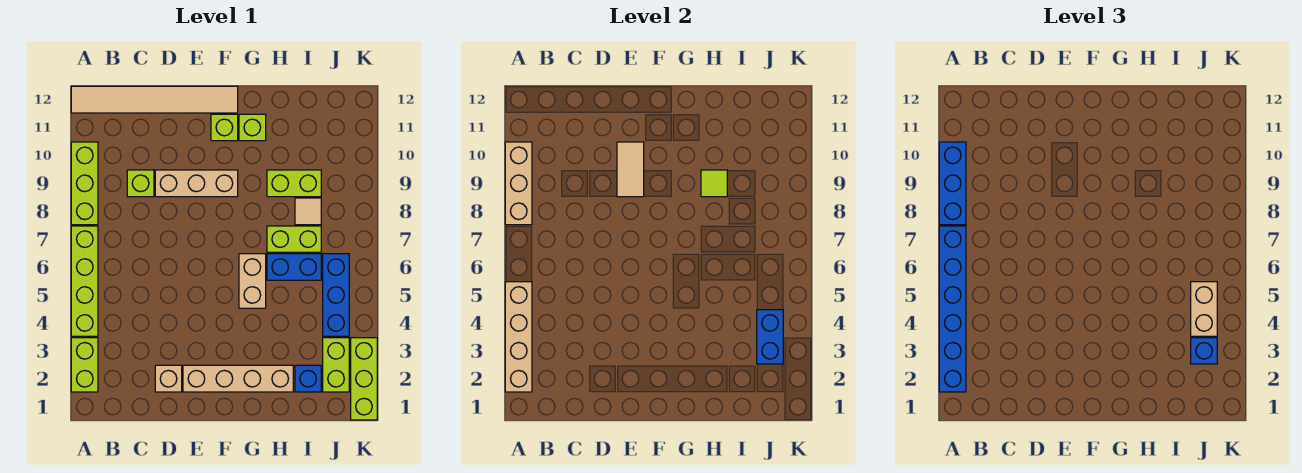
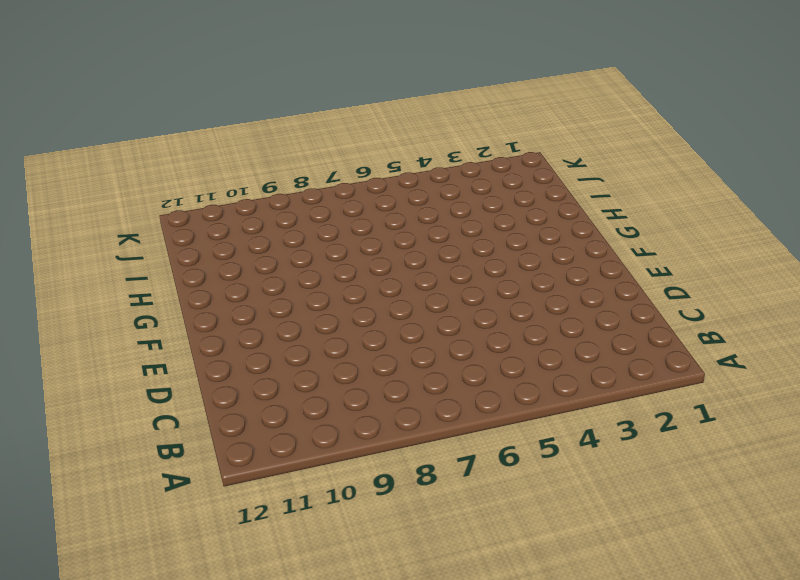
none -> lime brick A2:A3 level 1
none -> lime brick A4:A7 level 1
none -> lime brick A8:A10 level 1

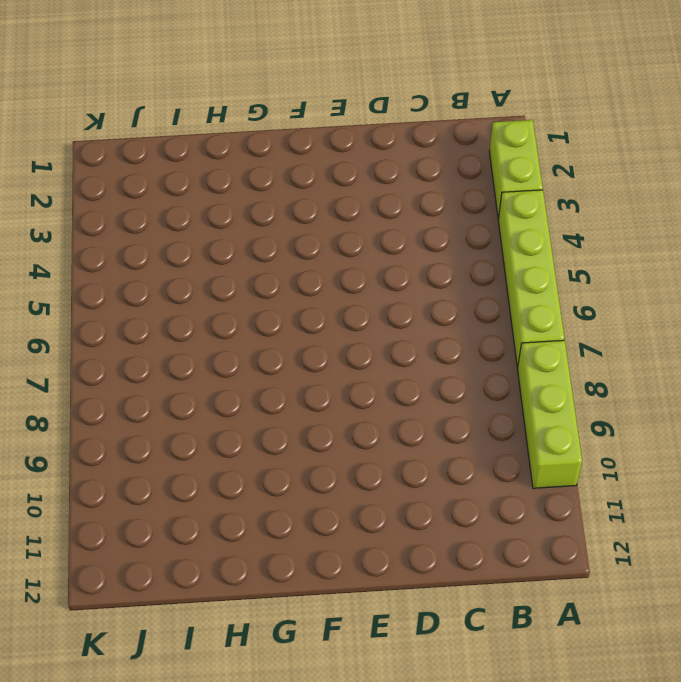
none -> tan tile A12:F12 level 1
none -> lime brick C9 level 1
none -> tan brick D2 level 1

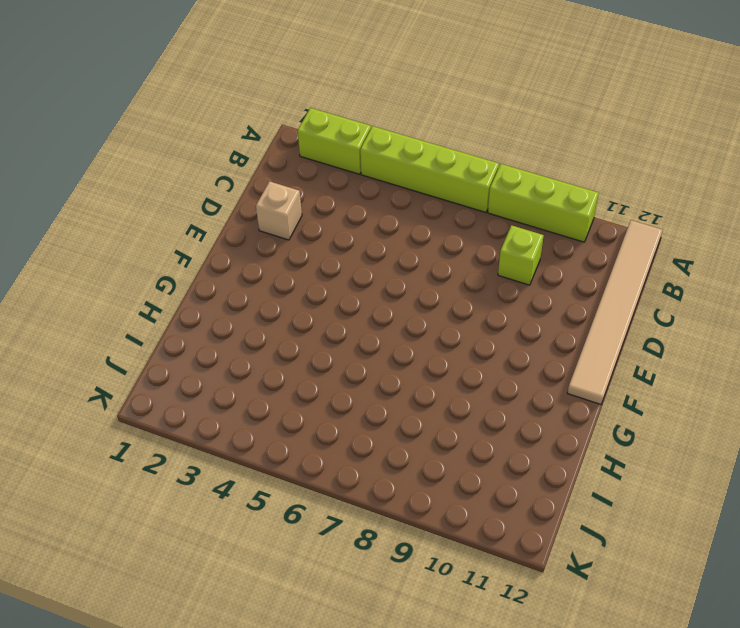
none -> tan brick D9:F9 level 1
none -> tan brick E2:H2 level 1
none -> lime brick F11 level 1

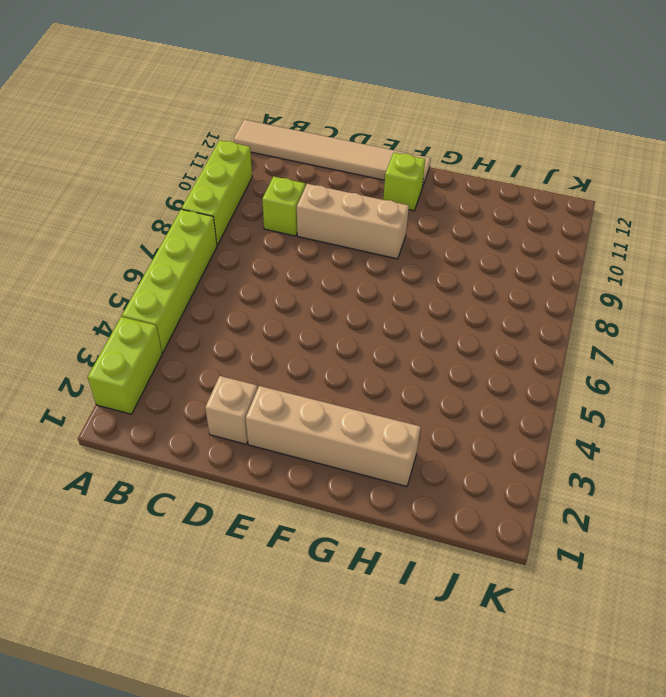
none -> tan brick G5:G6 level 1
none -> lime brick G11 level 1
none -> blue brick H6:I6 level 1

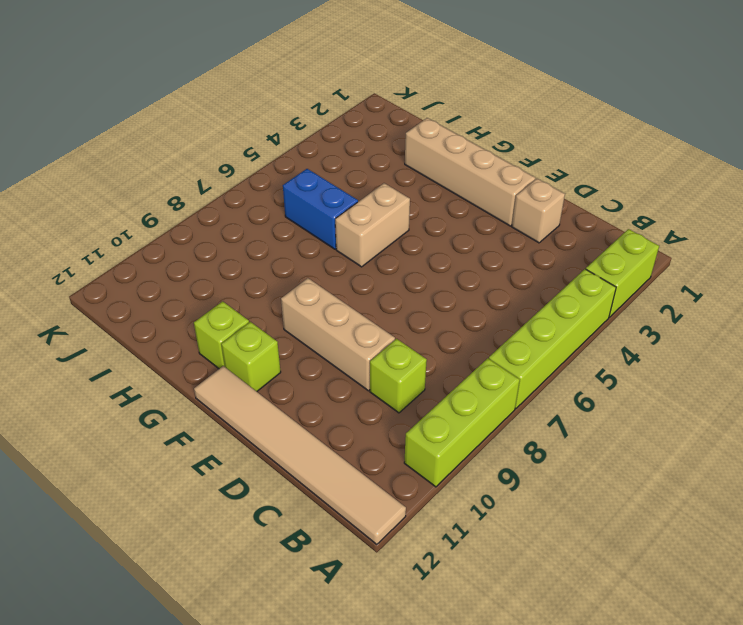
none -> lime brick H7:I7 level 1
none -> lime brick H9:I9 level 1
none -> blue brick I2 level 1

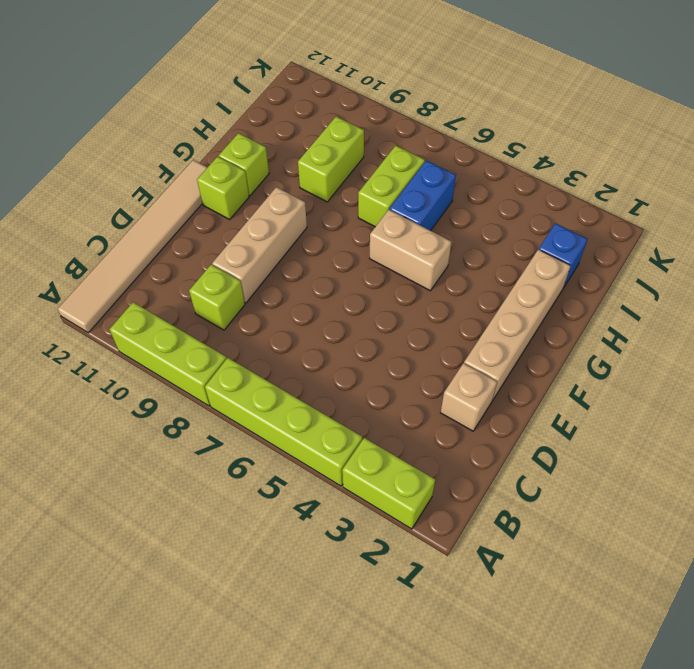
none -> tan tile I8 level 1
none -> lime brick J2:J3 level 1
none -> blue brick J4:J6 level 1

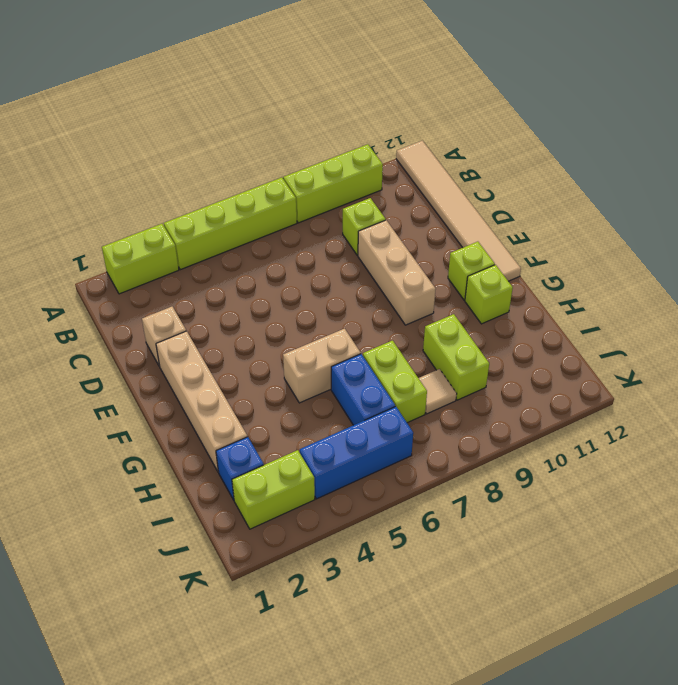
none -> lime brick K1:K3 level 1
none -> tan brick A2:A5 level 2
none -> tan brick A8:A10 level 2

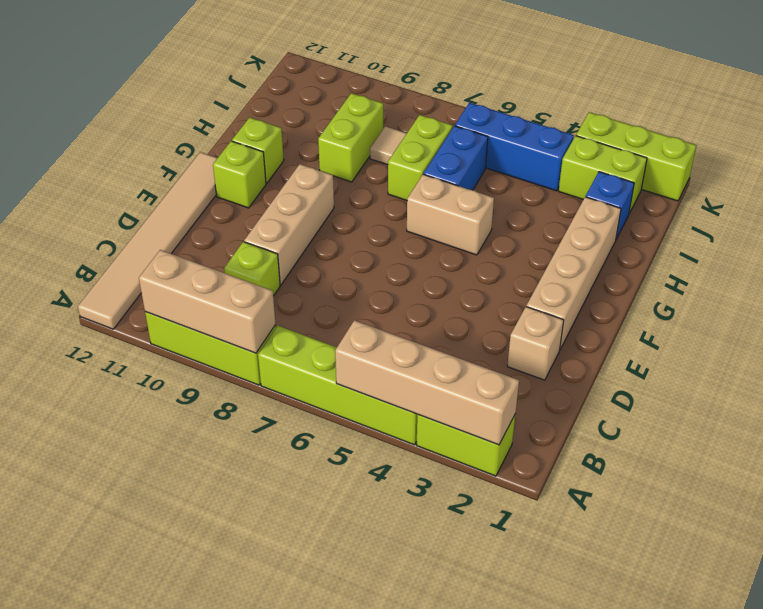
none -> tan tile E9:E10 level 2
none -> lime tile H9 level 2
none -> blue brick J3:J4 level 2

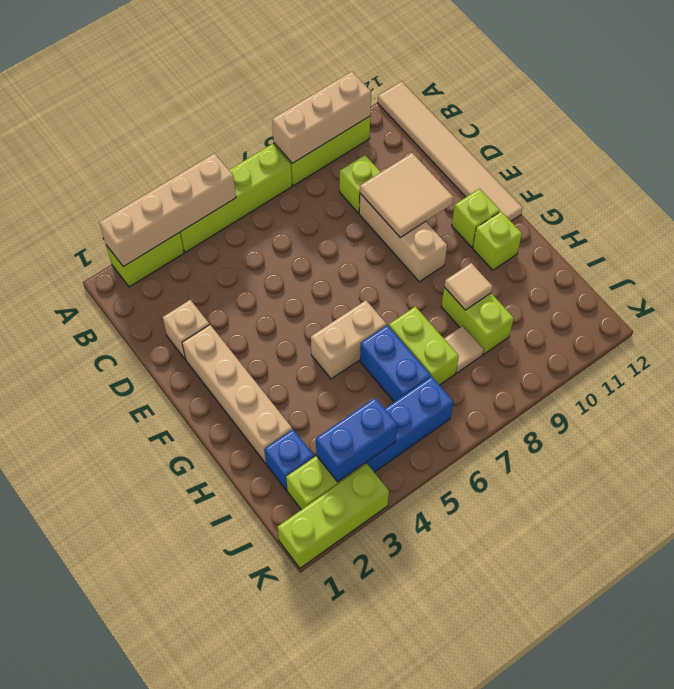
tan tile D9:E10 level 2 -> tan tile E9:E10 level 2
tan tile H9 level 2 -> lime tile H9 level 2
none -> blue brick A2:A7 level 3
none -> blue brick A8:A10 level 3
none -> blue brick J3 level 3

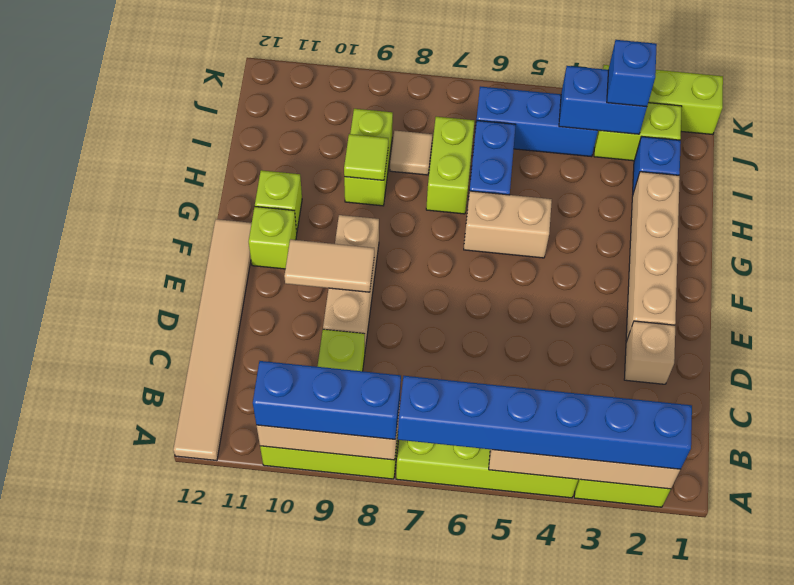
none -> tan brick J4:J5 level 3

